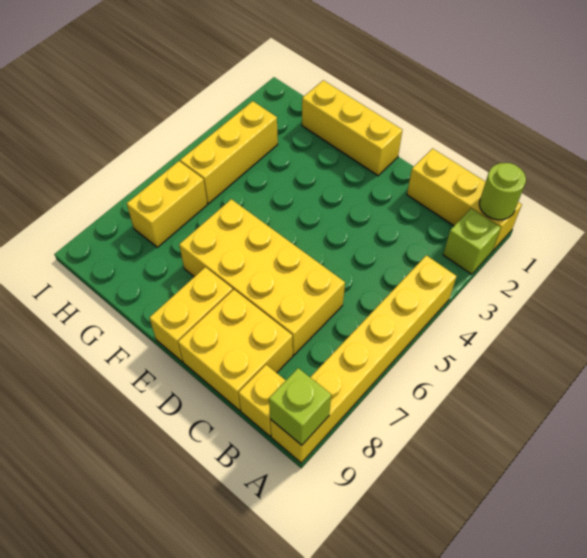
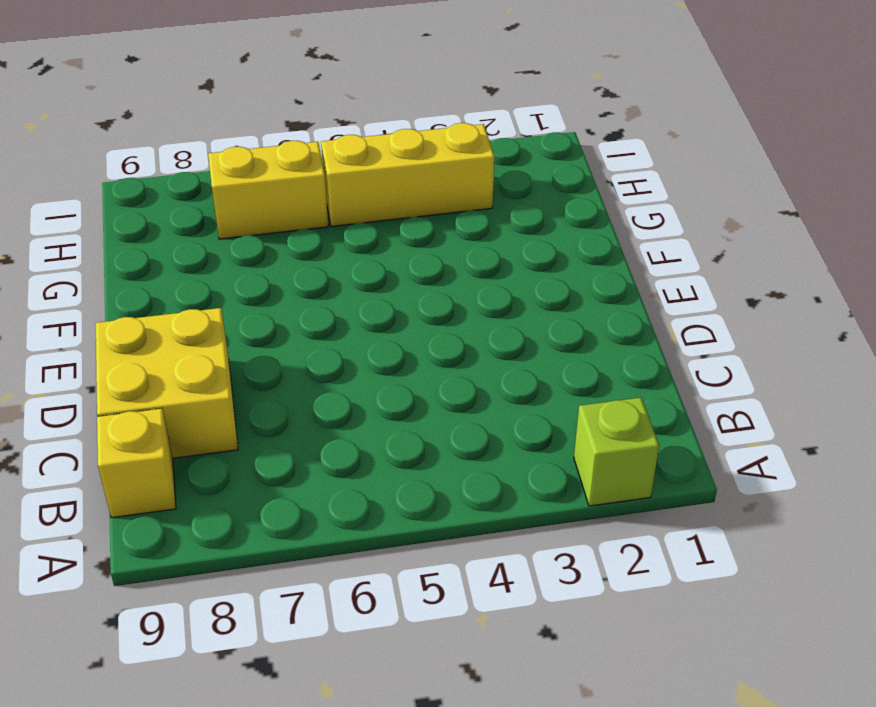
none -> yellow brick A1:C1 level 1
none -> yellow brick A4:A9 level 1
none -> yellow brick C6:F7 level 1

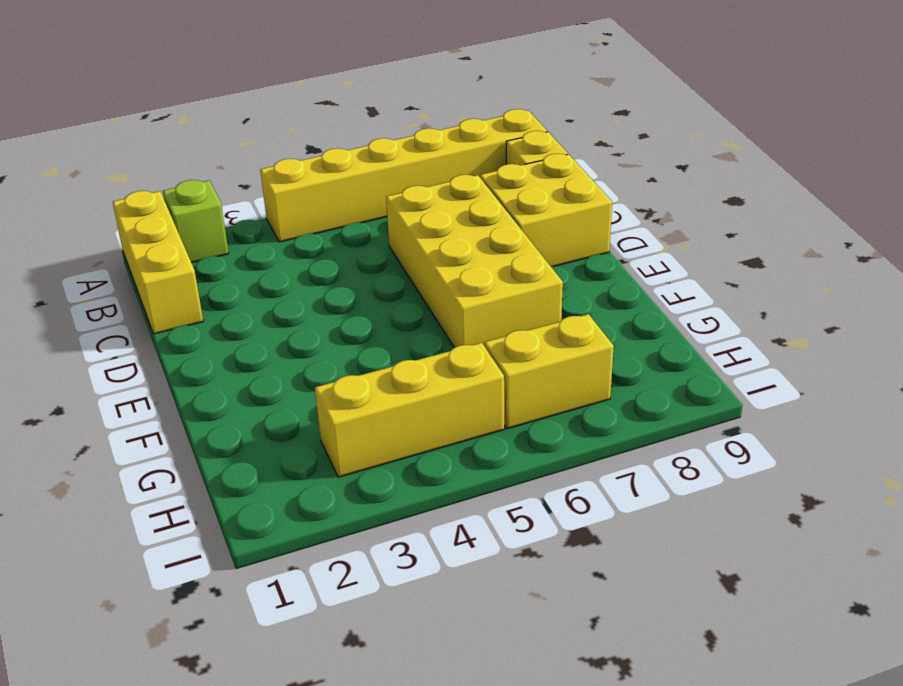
none -> yellow brick E1:G1 level 1
none -> yellow brick E8:E9 level 1
none -> lime round brick A1 level 2

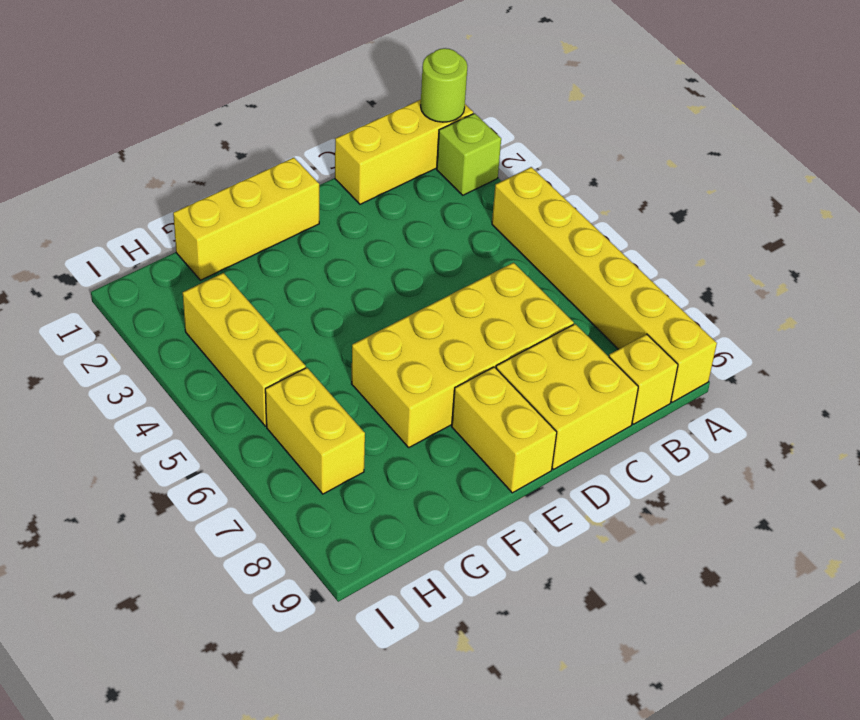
none -> lime brick A9 level 2

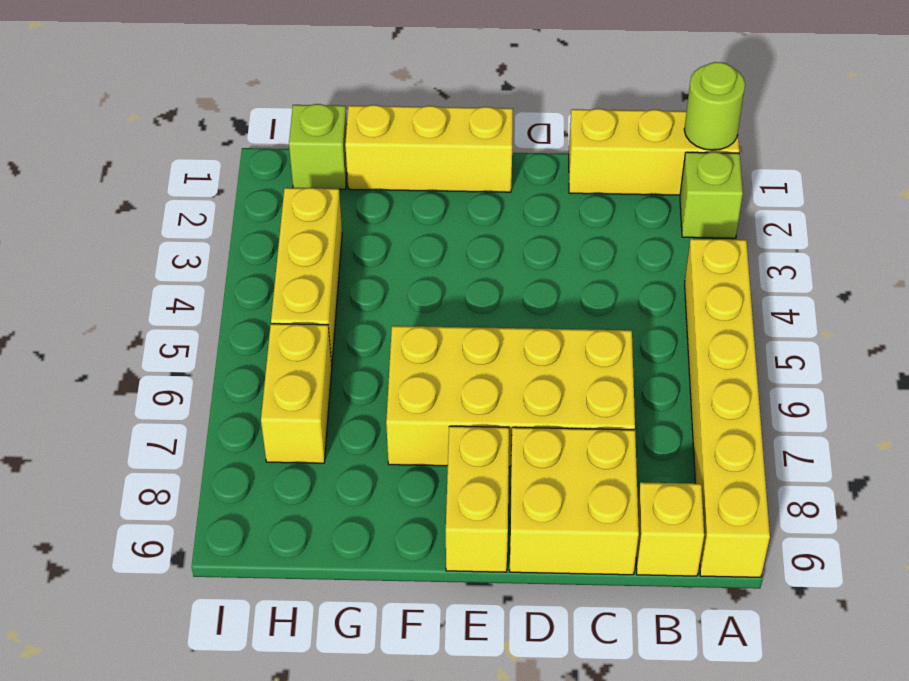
lime brick H1 level 1 -> lime brick A9 level 2

